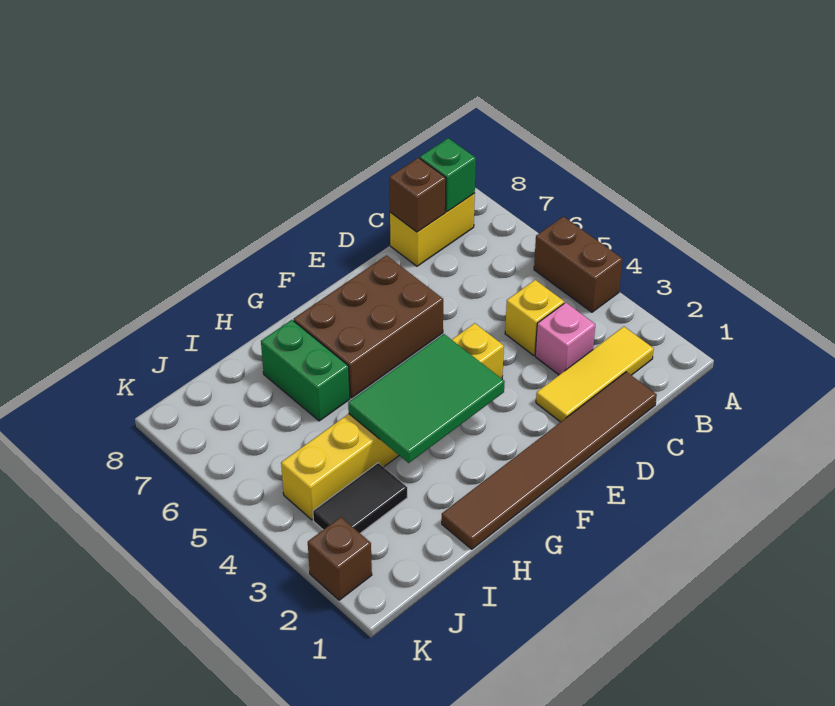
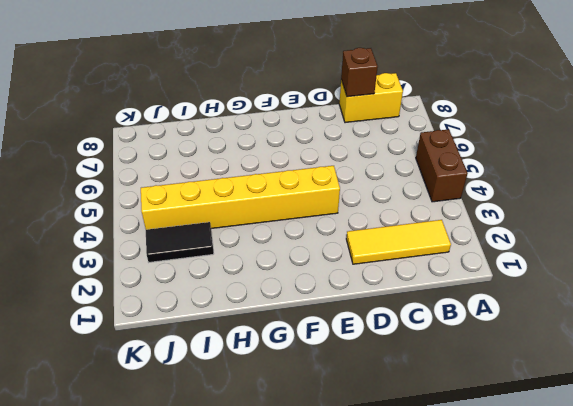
none -> brown tile C1:H1 level 1
none -> pink brick C3 level 1
none -> yellow brick C4 level 1

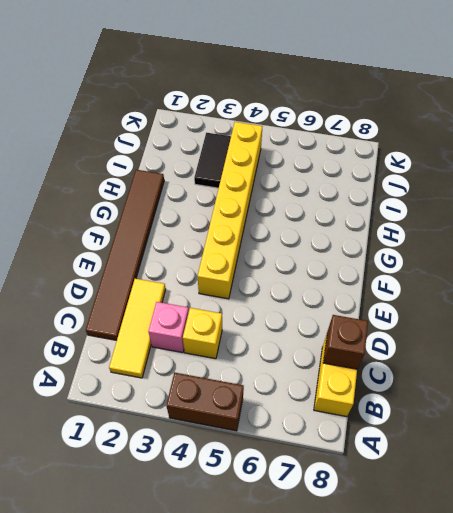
none -> brown brick E6:G7 level 1
none -> green brick H6:H7 level 1
none -> brown brick K2 level 1

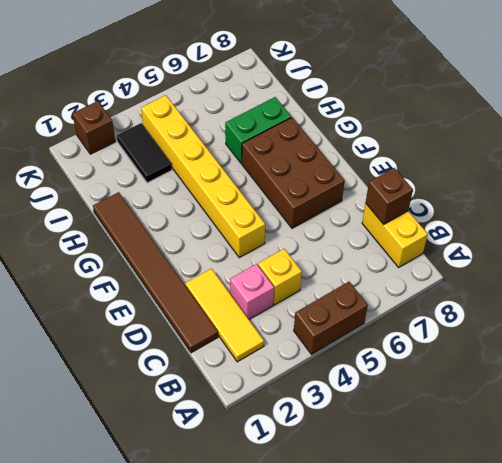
none -> green brick B8 level 2
none -> green tile F3:H4 level 2

